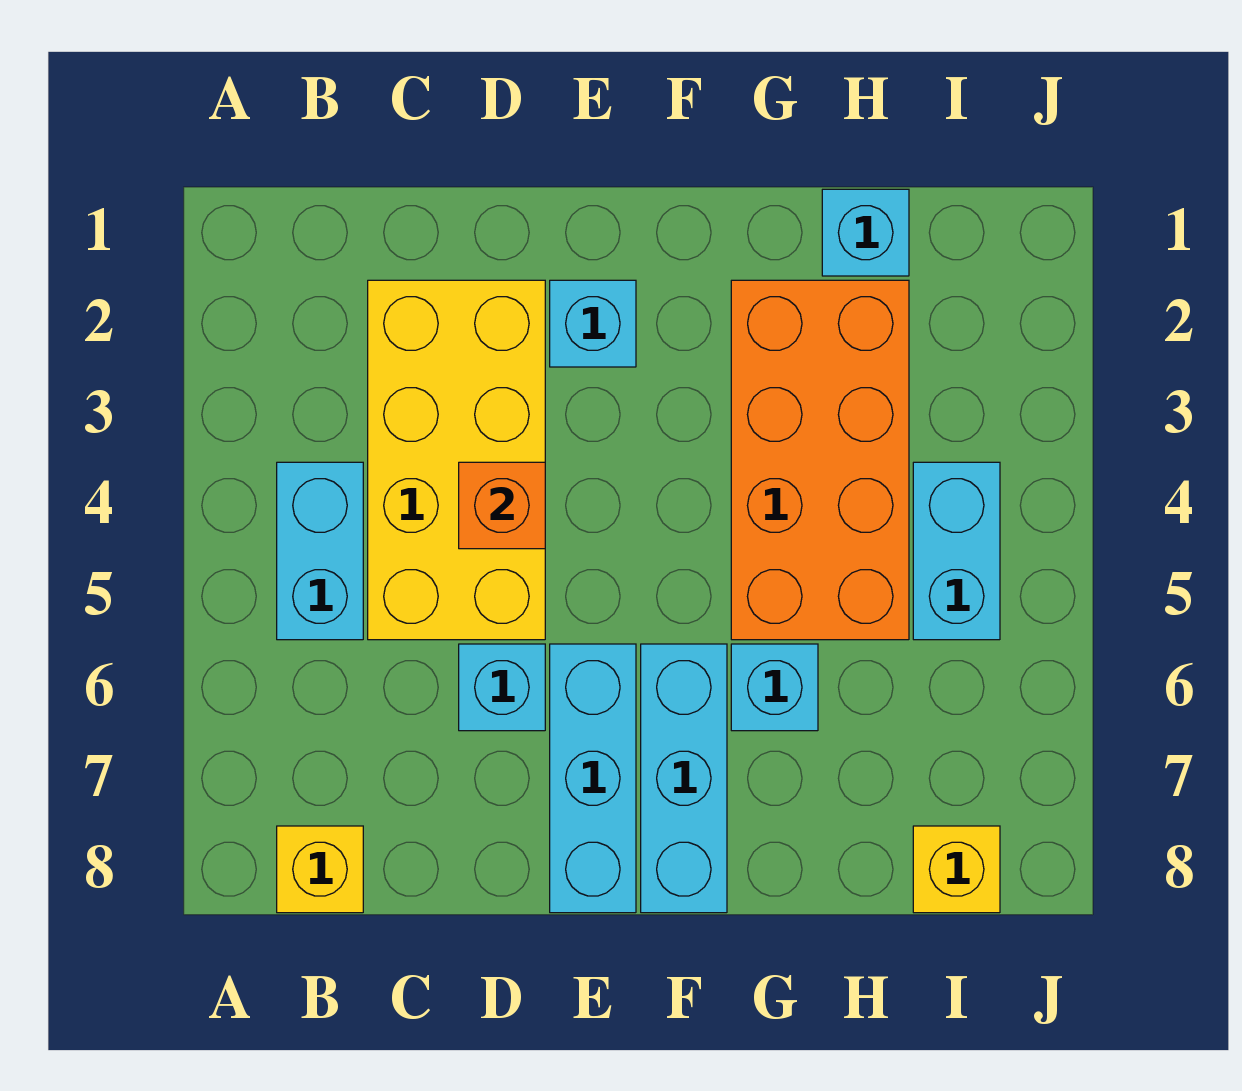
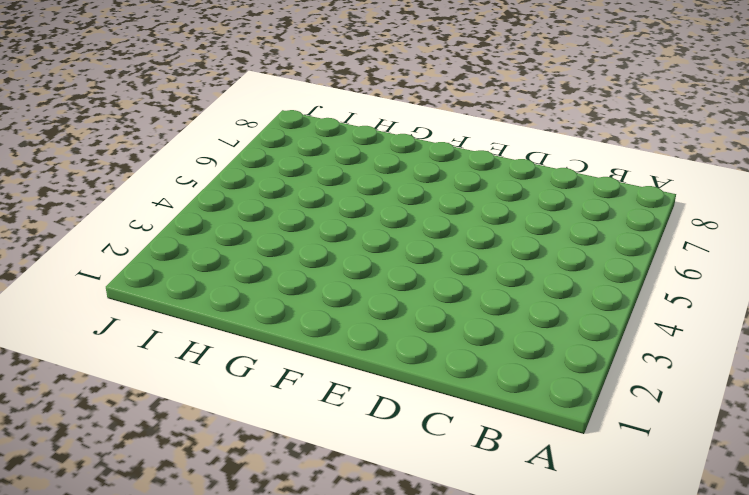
none -> cyan brick B4:B5 level 1
none -> yellow brick B8 level 1
none -> yellow brick C2:D5 level 1

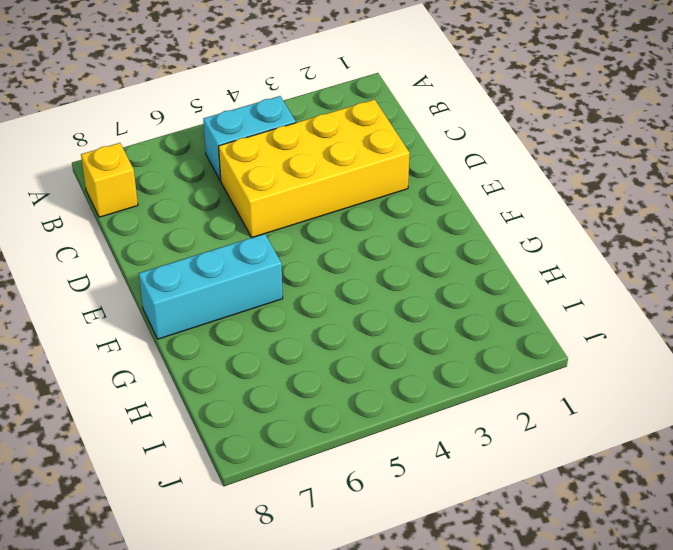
none -> cyan brick D6 level 1
none -> cyan brick E2 level 1
none -> cyan brick E6:E8 level 1

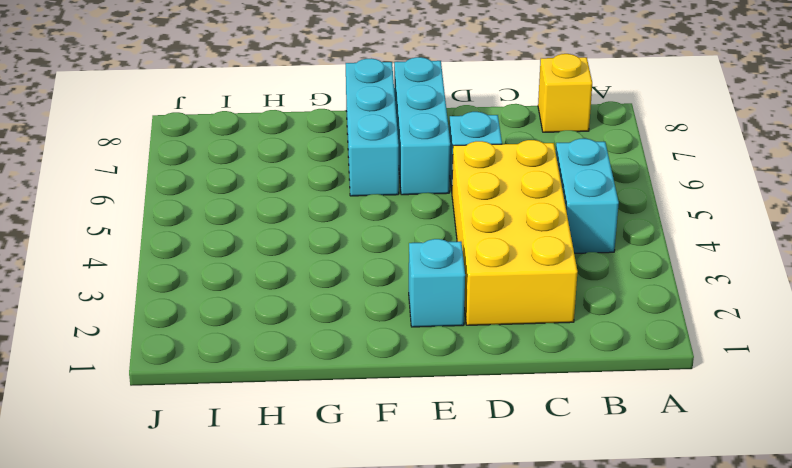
none -> orange brick G2:H5 level 1
none -> cyan brick G6 level 1
none -> cyan brick H1 level 1

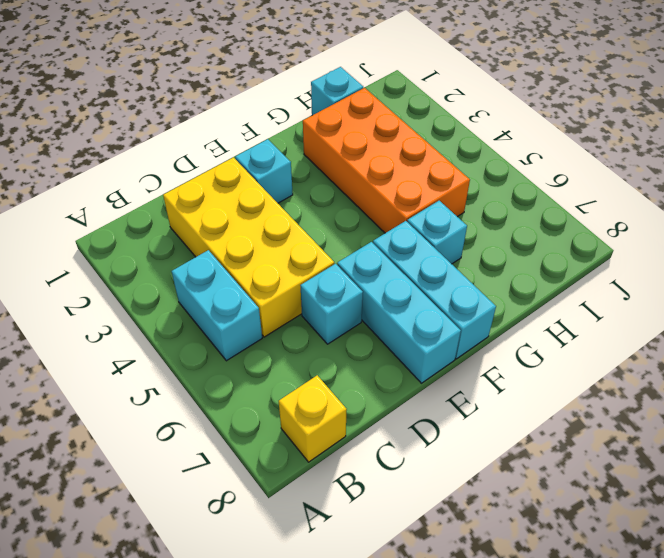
none -> cyan brick I4:I5 level 1
none -> yellow brick I8 level 1
none -> orange brick D4 level 2

